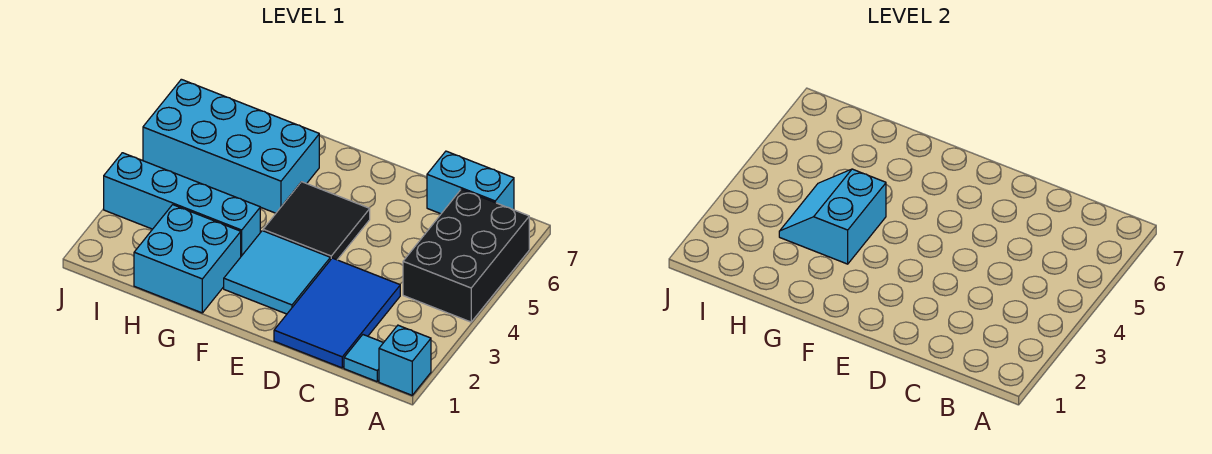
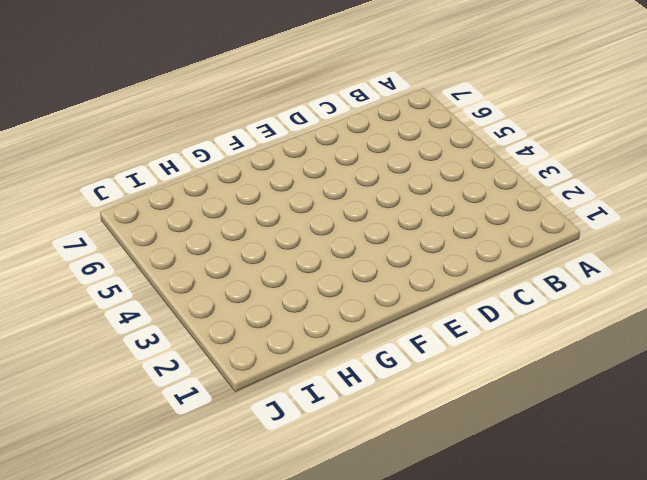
none -> cyan brick A1 level 1
none -> black brick A4:B6 level 1

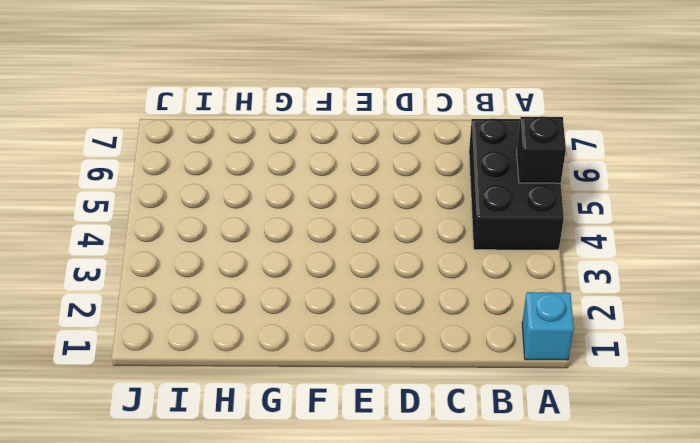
black brick A5 level 2 -> none
none -> cyan tile B1 level 1
none -> cyan brick B7:C7 level 1

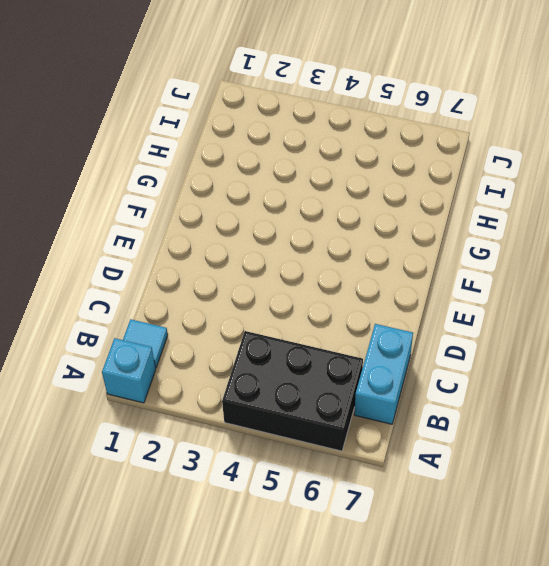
none -> blue tile C1:D3 level 1
none -> cyan tile E2:F3 level 1

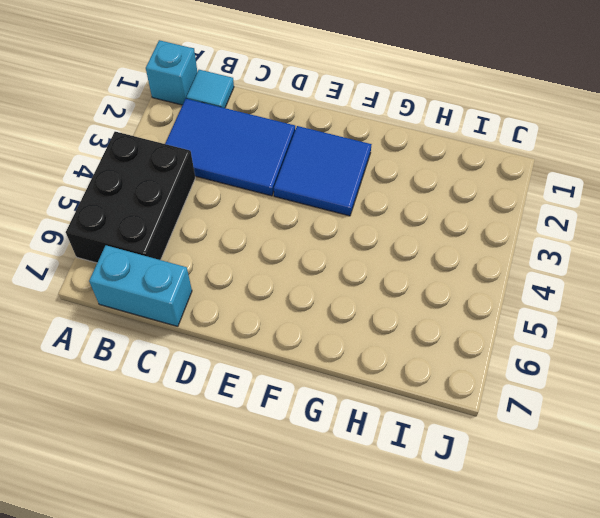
blue tile B2:D3 level 1 -> blue tile C1:D3 level 1
blue tile E2:F3 level 1 -> cyan tile E2:F3 level 1
none -> black tile E4:F5 level 1
none -> cyan brick G1:H2 level 1

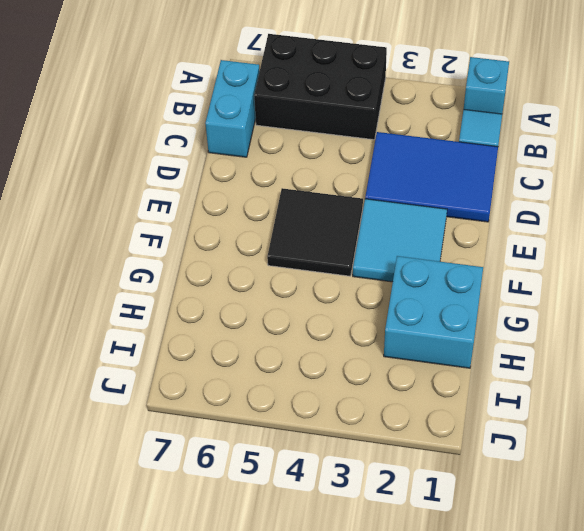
none -> cyan brick G3:J3 level 1
none -> cyan brick G5:J6 level 1

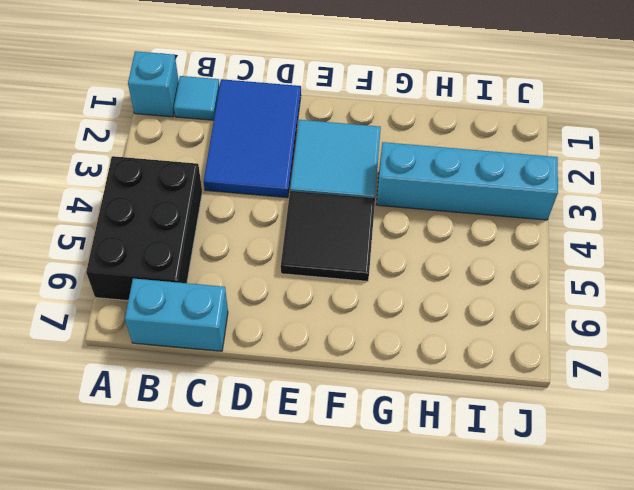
none -> cyan brick G1:H2 level 1
none -> cyan brick G5:J6 level 1

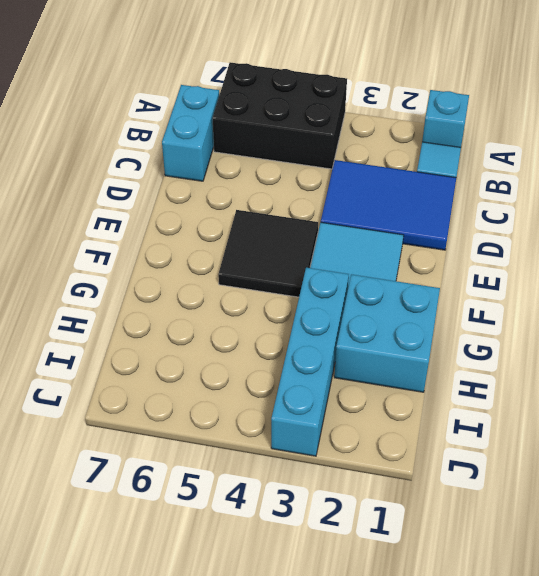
none -> cyan brick G5:J6 level 1
none -> cyan slope G3:H4 level 2 top G

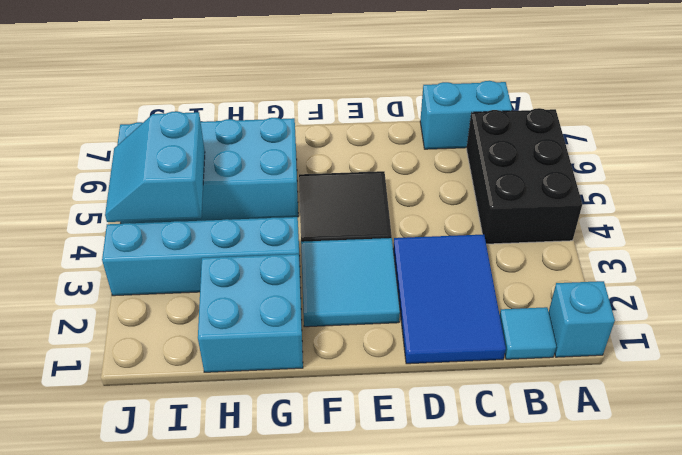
cyan slope I4:J5 level 2 top I -> cyan slope G3:H4 level 2 top G

